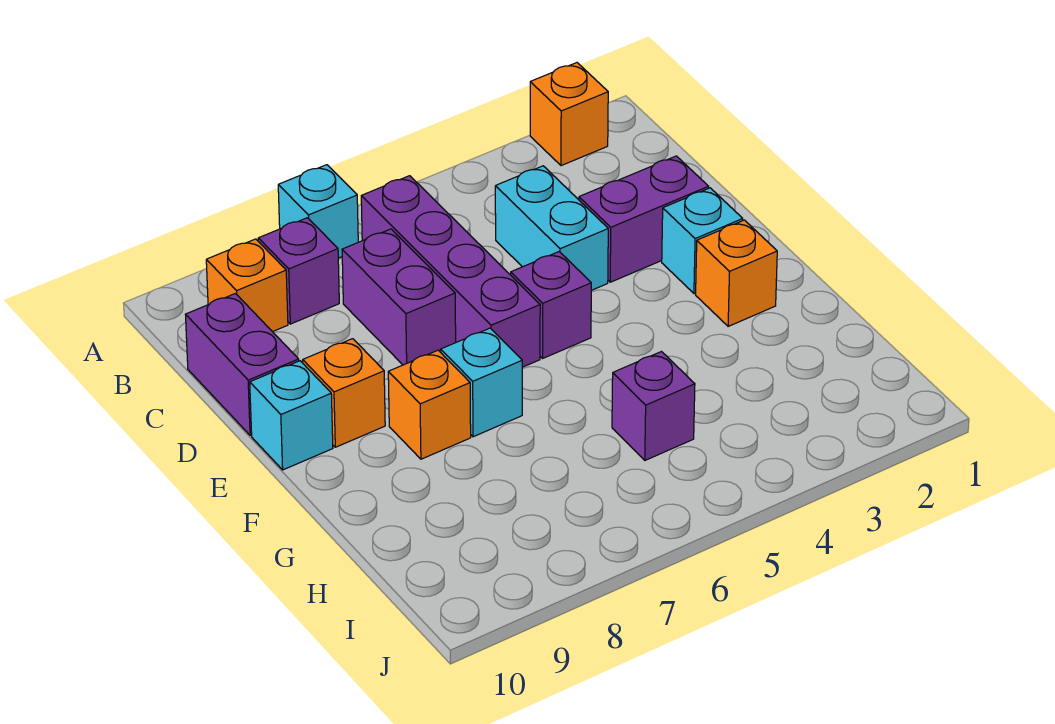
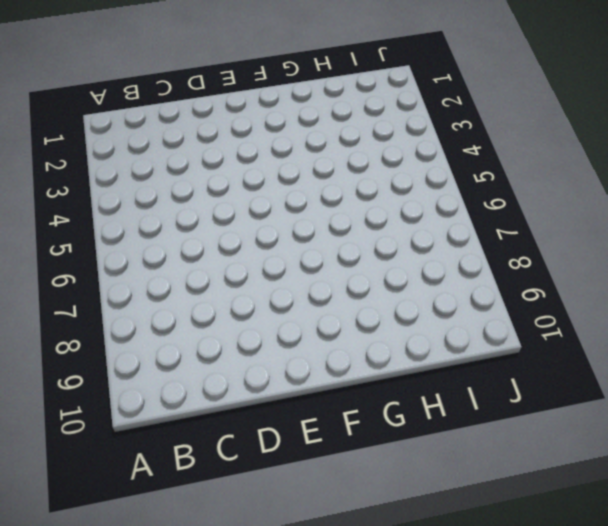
none -> orange brick A2 level 1
none -> cyan brick A7 level 1
none -> purple brick B6:E6 level 1

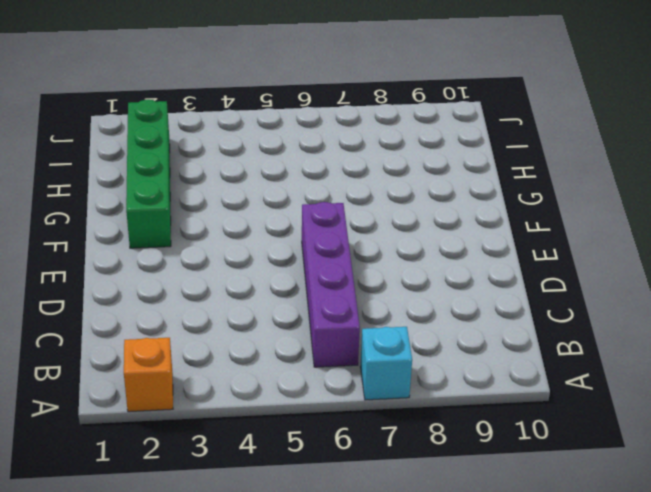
green brick F2:I2 level 1 -> orange brick F2 level 1
none -> purple brick B8 level 1
none -> orange brick B9 level 1
none -> cyan brick C4:D4 level 1

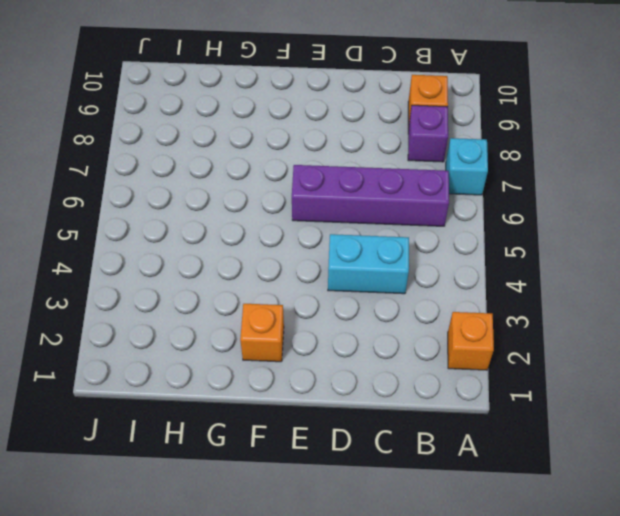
none -> purple brick C7:D7 level 1
none -> purple brick C10:D10 level 1
none -> purple brick D2:D3 level 1

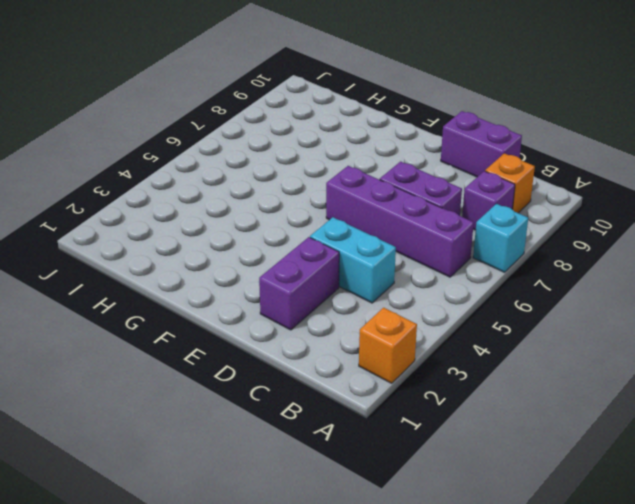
none -> cyan brick E2 level 1
none -> purple brick E5 level 1
none -> orange brick E9 level 1

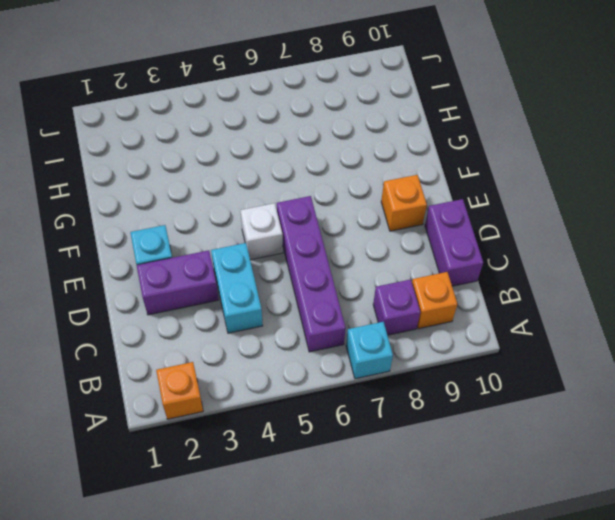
white brick E5 level 1 -> purple brick E5 level 1
none -> purple brick C7:D7 level 1
none -> cyan brick E10 level 1
none -> orange brick F2 level 1

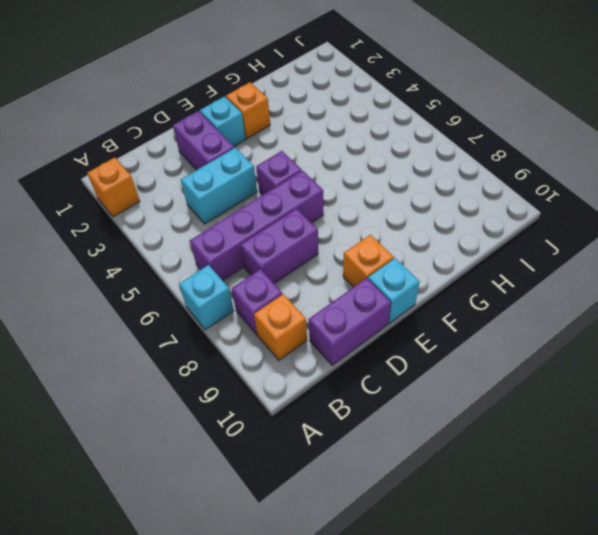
none -> cyan brick F7 level 1
none -> orange brick F8 level 1
none -> purple brick H5 level 1

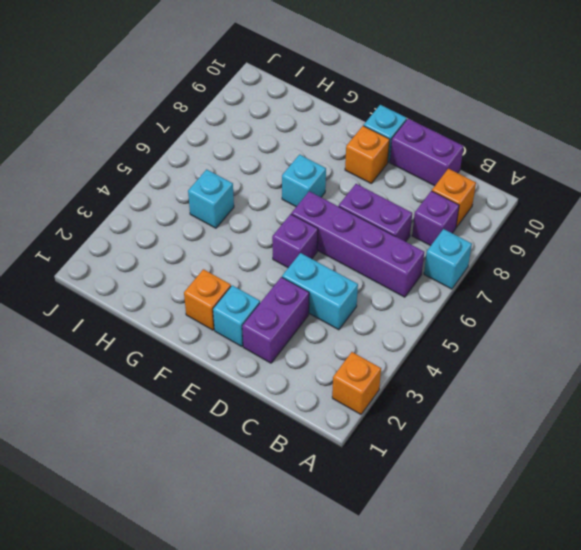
cyan brick H5 level 1 -> purple brick H5 level 1
none -> orange brick F8 level 1

